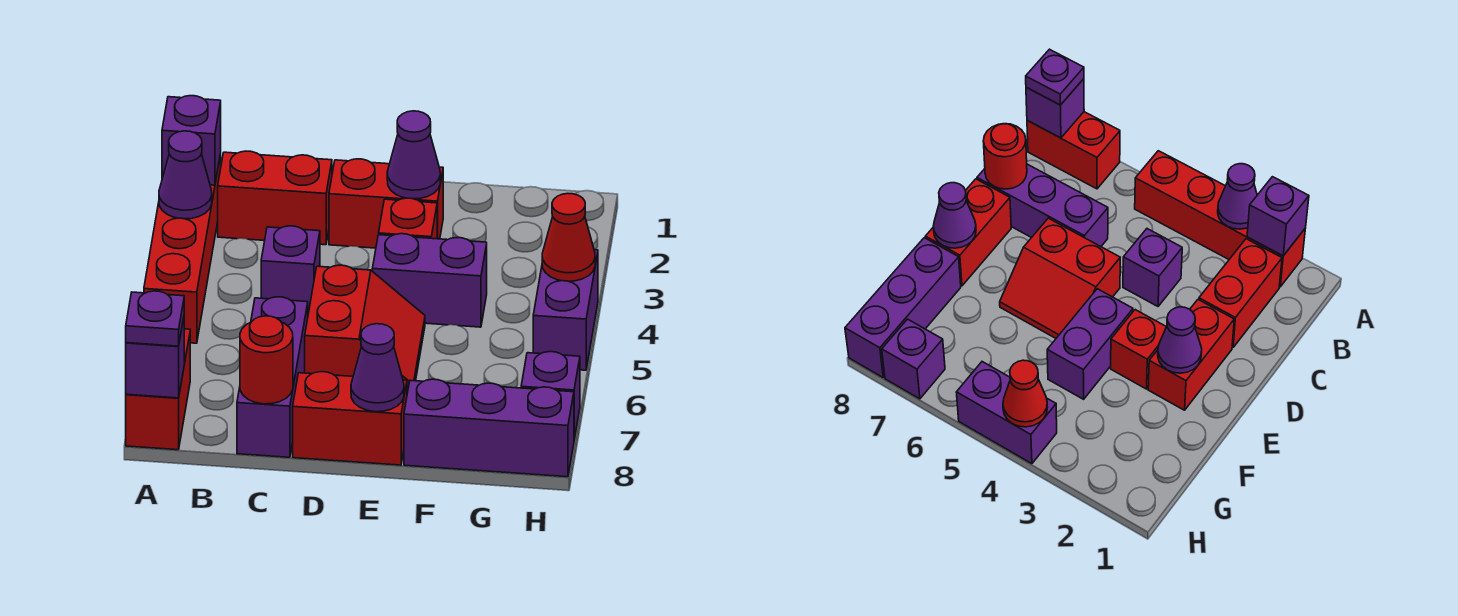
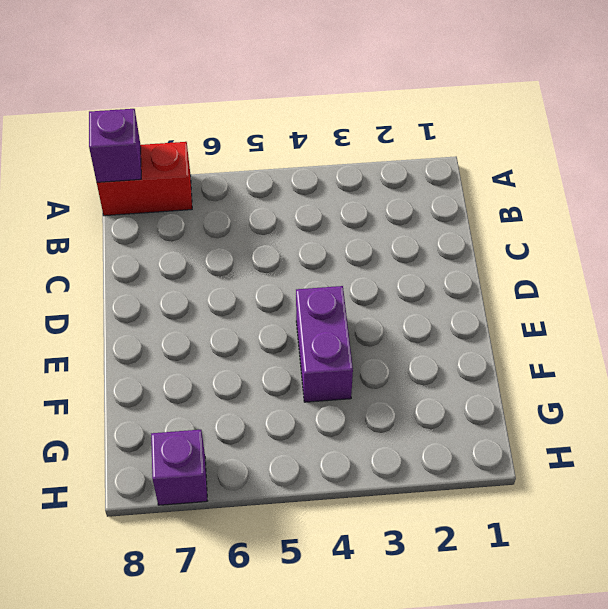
none -> red brick A2:A5 level 1
none -> red brick B2:C2 level 1
none -> purple brick C4 level 1

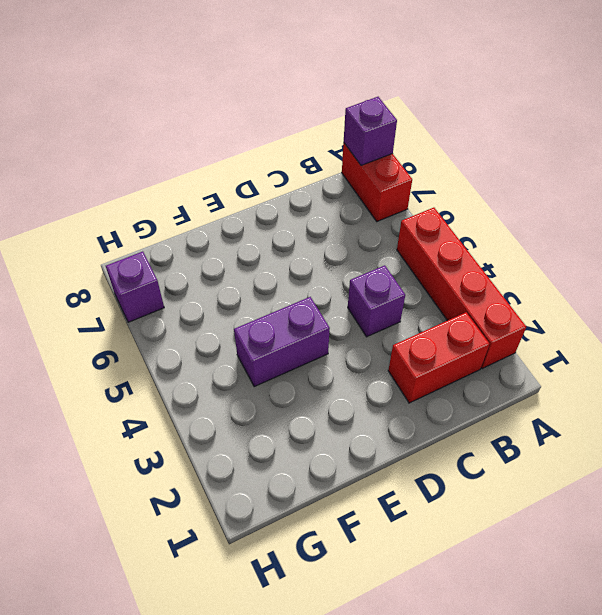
none -> purple brick C6:C8 level 1
none -> red brick D2:E2 level 1
none -> red slope D5:E6 level 1 top D

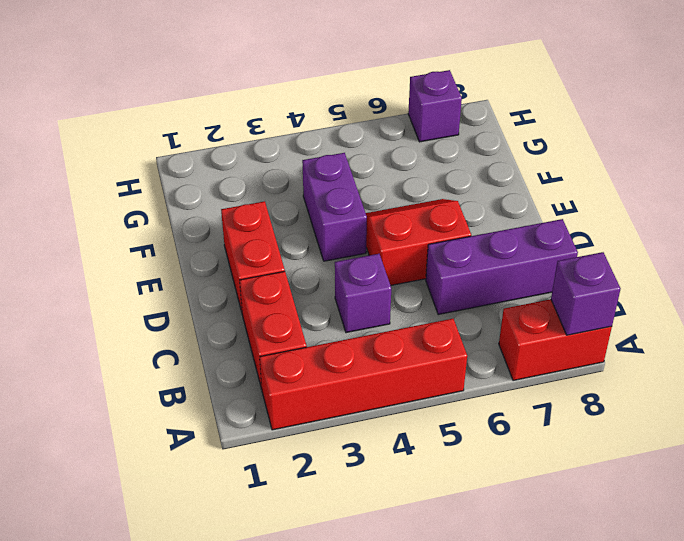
none -> red brick D8:E8 level 1
none -> red brick E3 level 1
none -> purple brick F8:H8 level 1

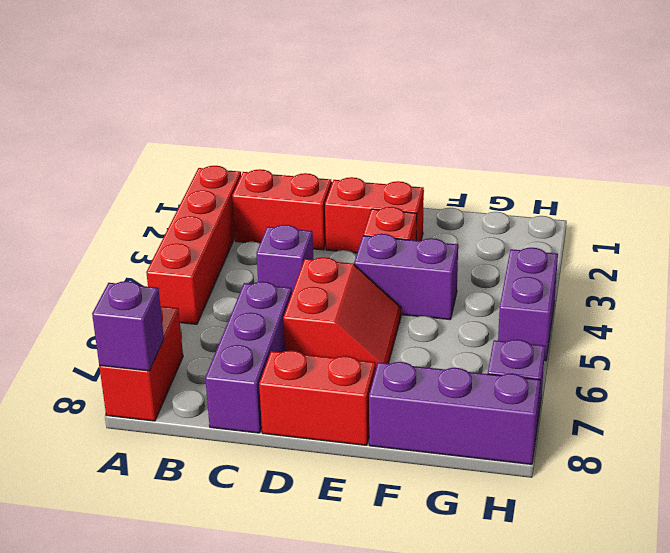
none -> purple brick A2 level 2
none -> purple cone A3 level 2
none -> red round brick C8 level 2

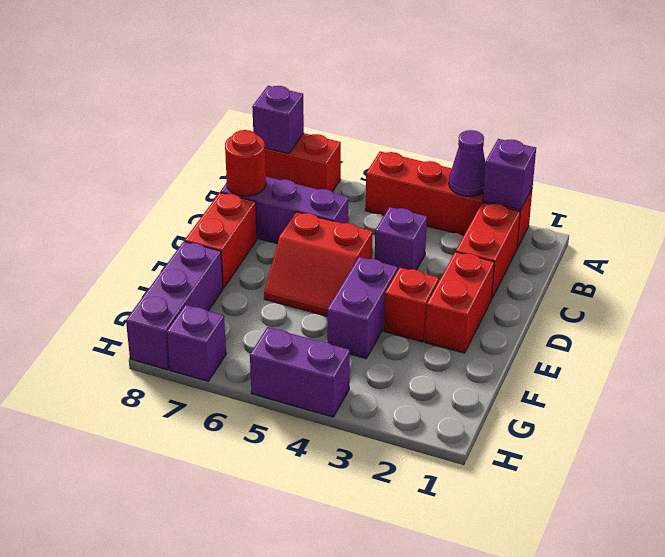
none -> purple cone E2 level 2
none -> purple cone E8 level 2
none -> red cone H4 level 2

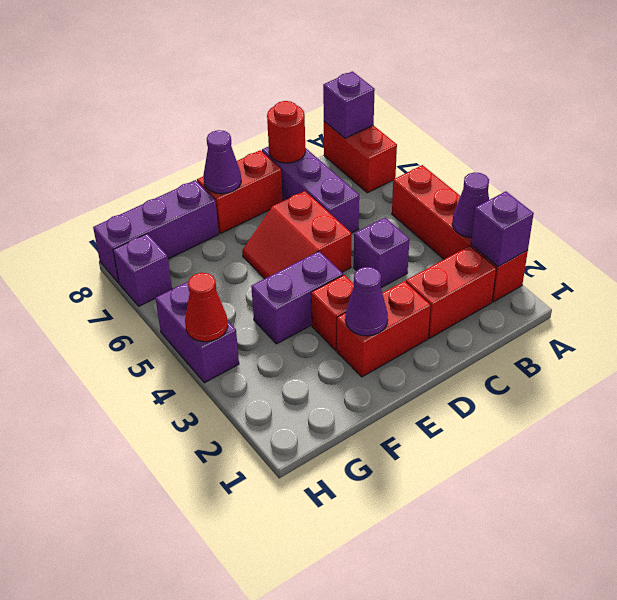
none -> purple plate A8 level 3

